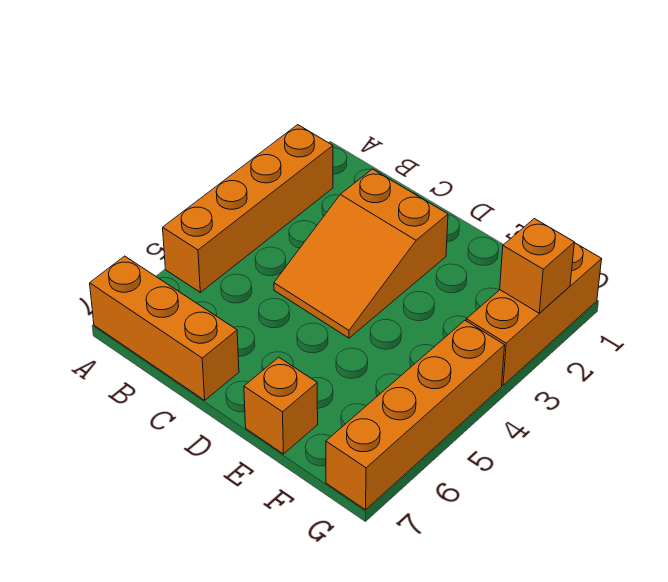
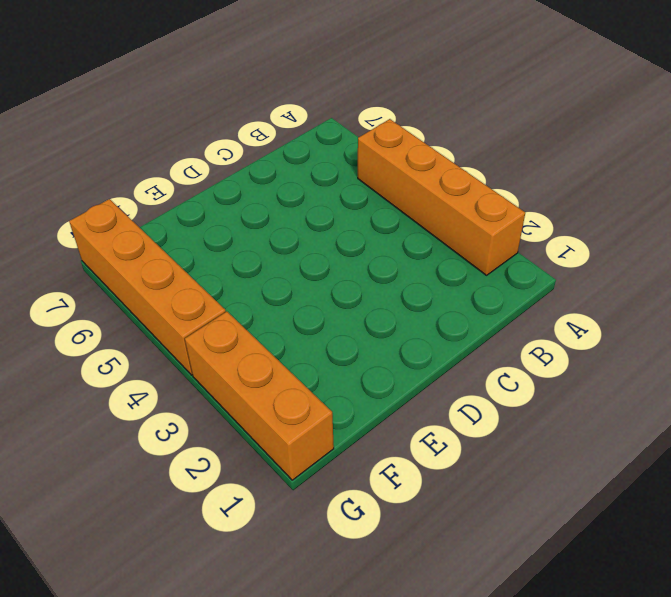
none -> orange brick A7:C7 level 1
none -> orange slope C2:D4 level 1 top 2

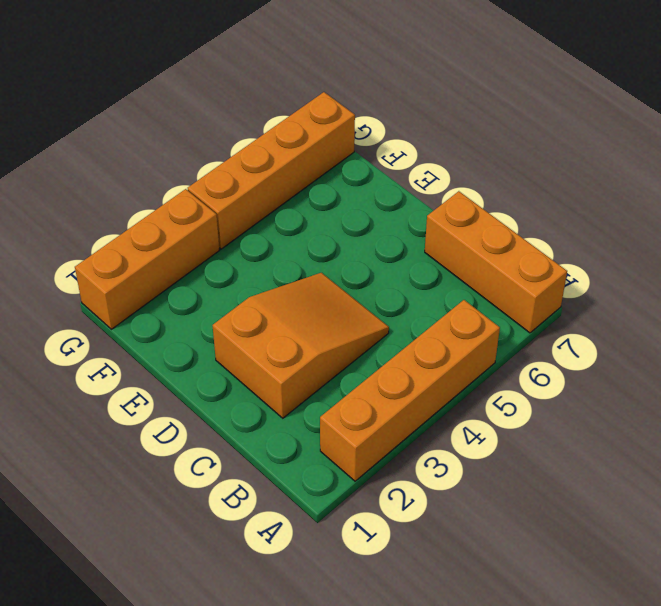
none -> orange brick E7 level 1
none -> orange brick G2 level 2

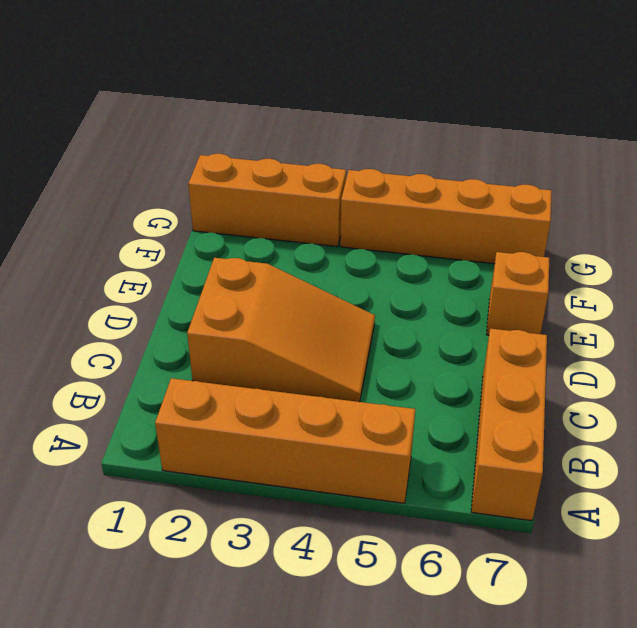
none -> orange brick G2 level 2

